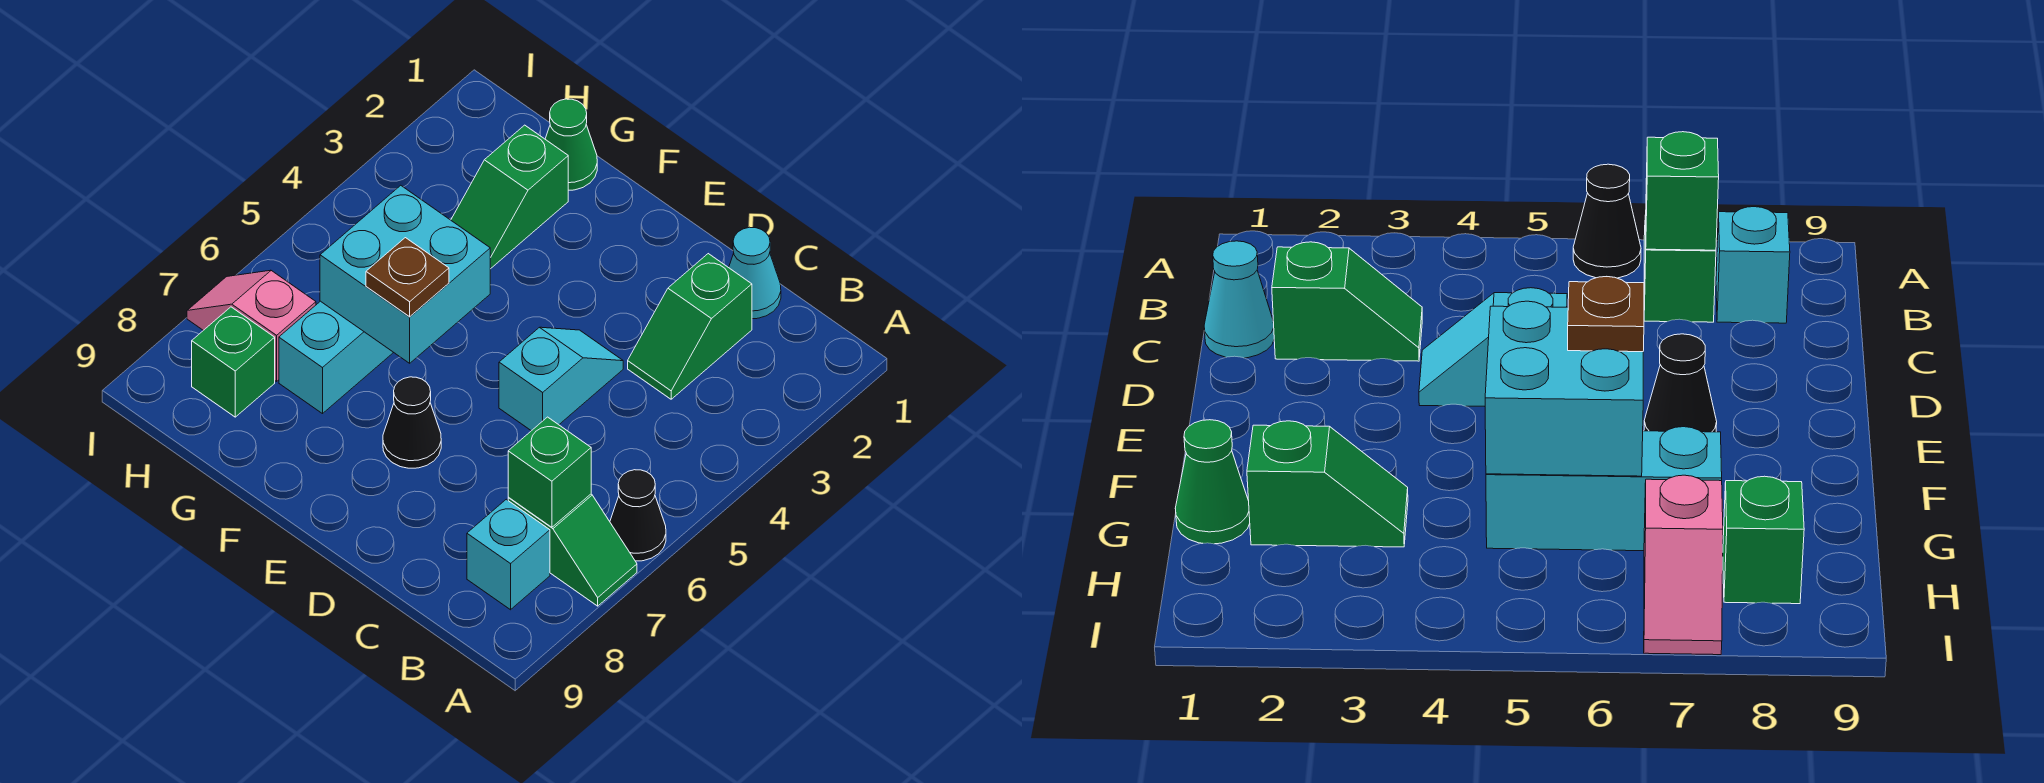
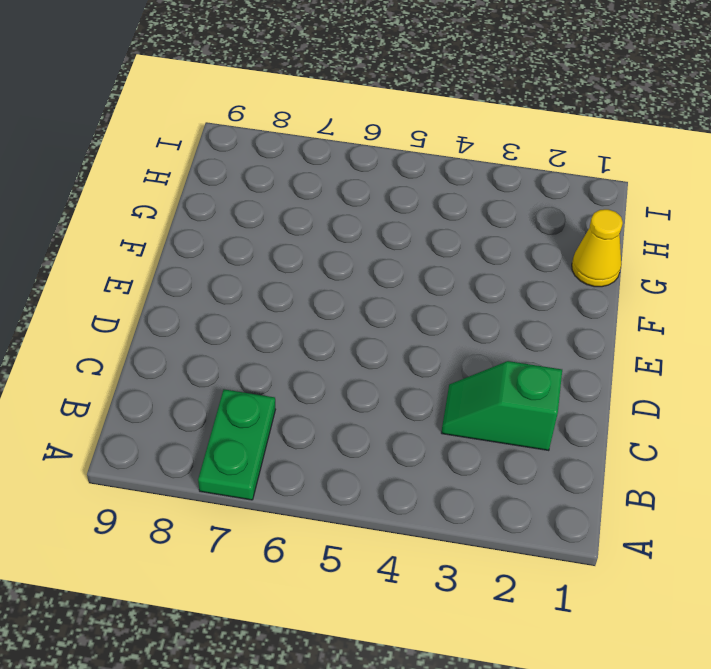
green plate A7:B7 level 1 -> green slope A7:B7 level 1 top B
yellow cone G1 level 1 -> green cone G1 level 1
none -> black cone A6 level 1
none -> cyan brick B8 level 1
none -> cyan cone C1 level 1

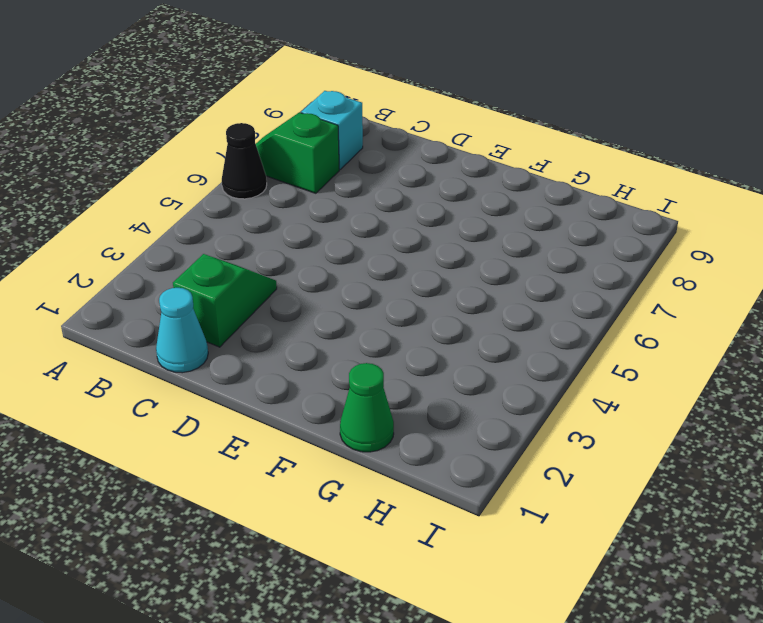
none -> cyan slope D4:D5 level 1 top 5
none -> black cone E7 level 1
none -> green slope G2:G3 level 1 top 2

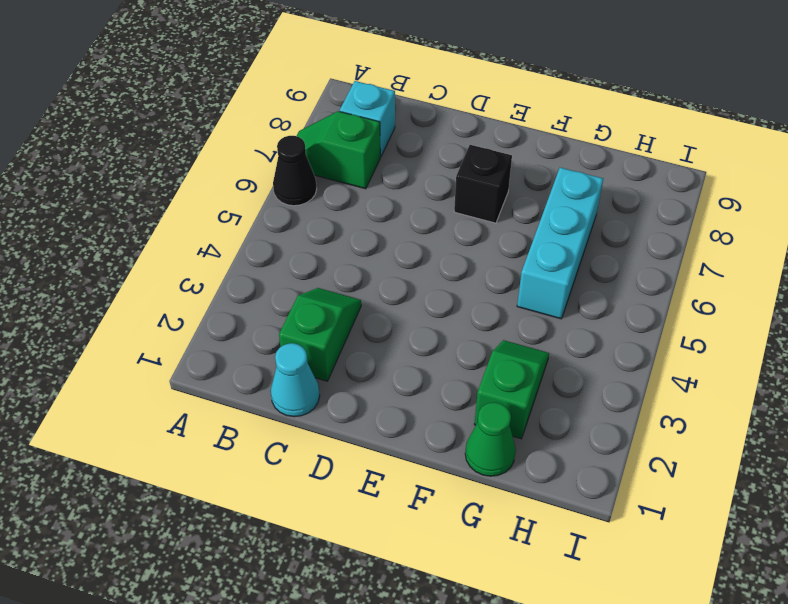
black brick E7 level 1 -> black cone E7 level 1
none -> cyan slope D4:D5 level 1 top 5
none -> pink slope H7:I7 level 1 top H
none -> green brick H8 level 1

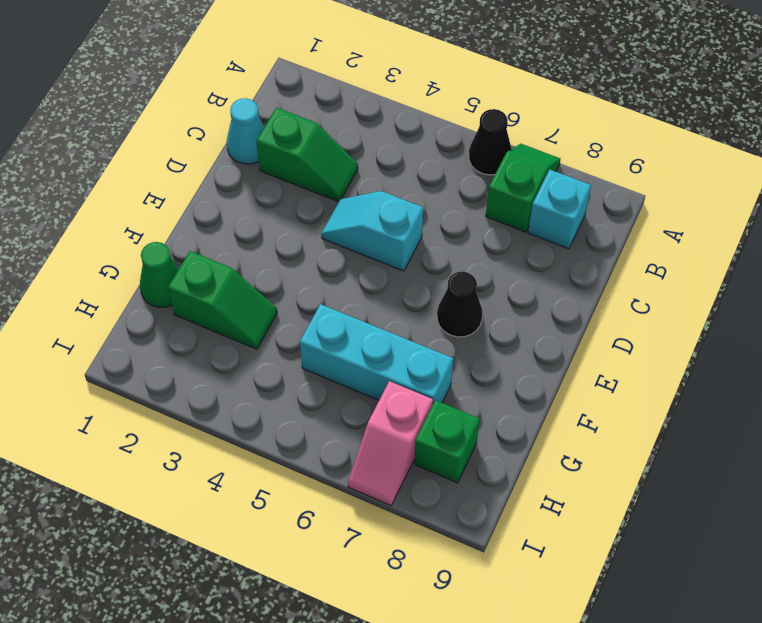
none -> green brick B7 level 2
none -> cyan brick F5:G6 level 2
none -> brown plate F6 level 3

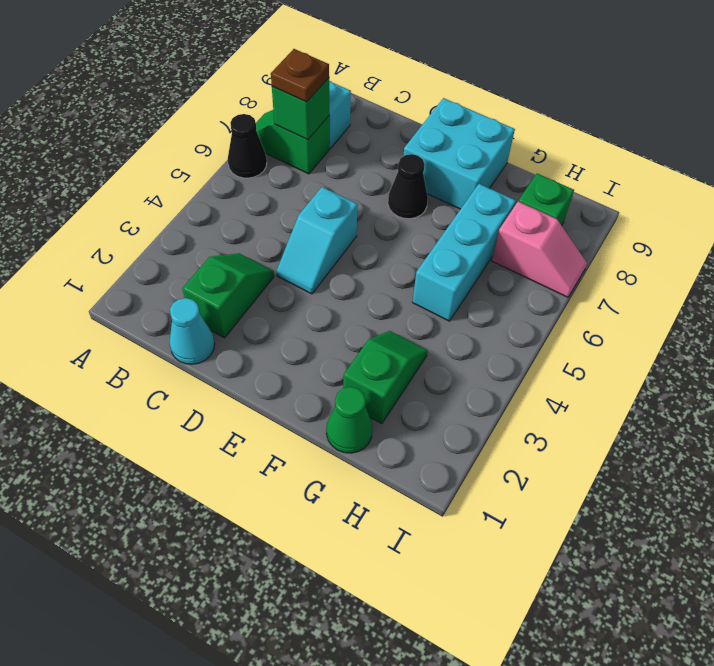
brown plate B7 level 3 -> brown plate F6 level 3
cyan brick E8:F9 level 1 -> cyan brick F5:G6 level 2

